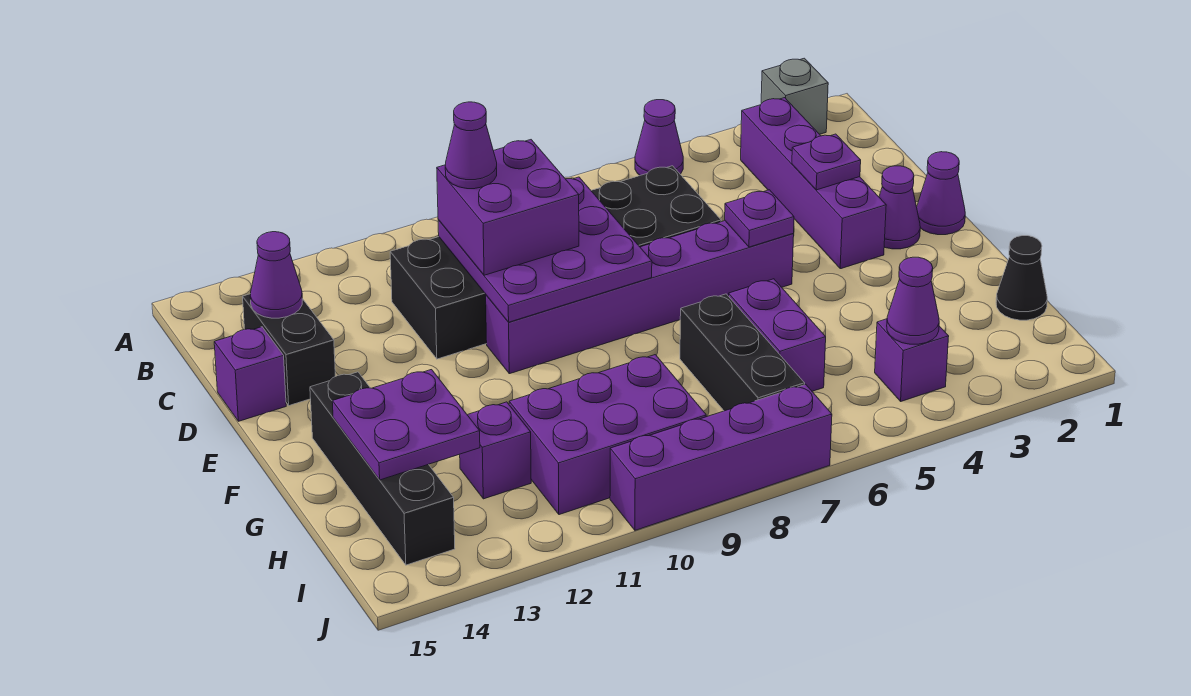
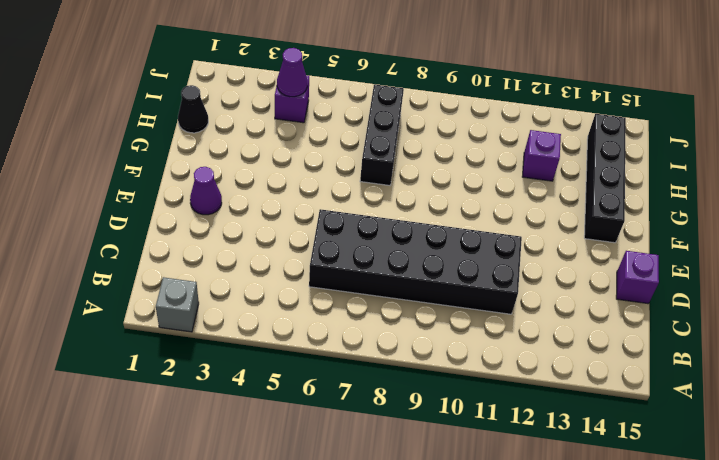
none -> purple cone A5 level 1
none -> purple brick B3:E3 level 1
none -> black brick C14:D14 level 1

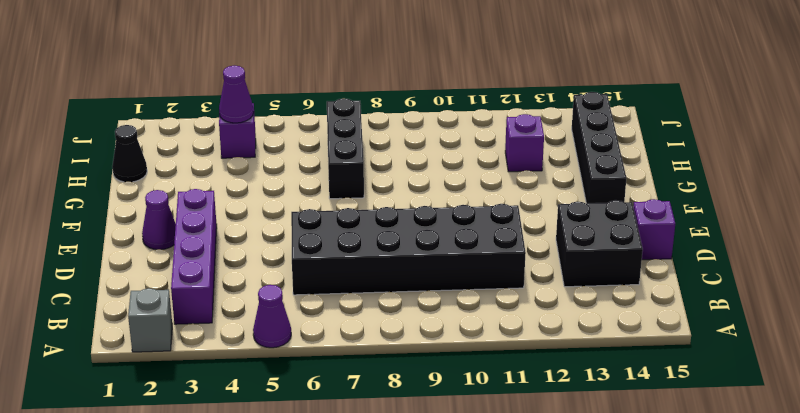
black brick C13:D14 level 1 -> black brick C14:D14 level 1
none -> purple cone E1 level 1
none -> purple brick E5:E10 level 1
none -> purple brick G6:H6 level 1

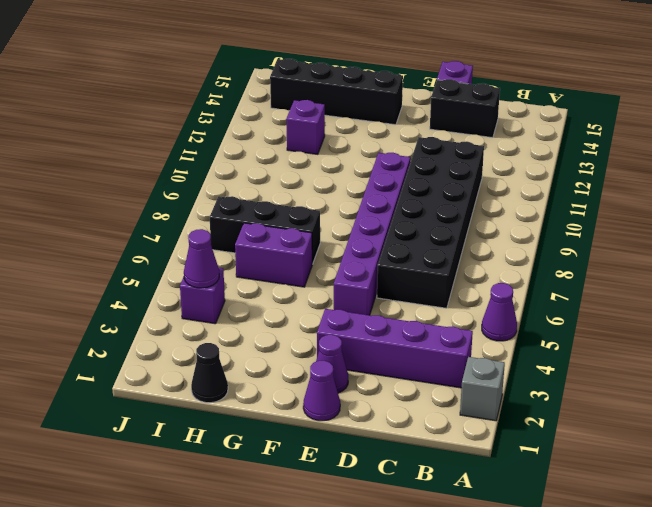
none -> purple brick H9:I11 level 1
none -> purple brick J7:J10 level 1
none -> purple plate C8:E10 level 2

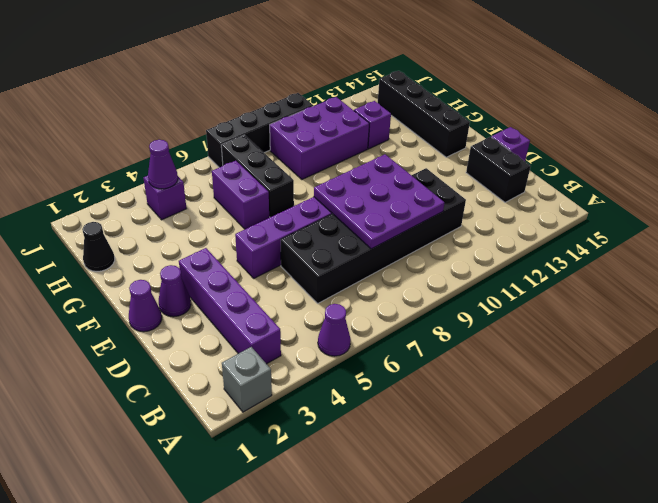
black brick J7:J10 level 1 -> purple brick J7:J10 level 1
none -> purple cone C14 level 2
none -> purple plate D3 level 2
none -> purple plate E5 level 2

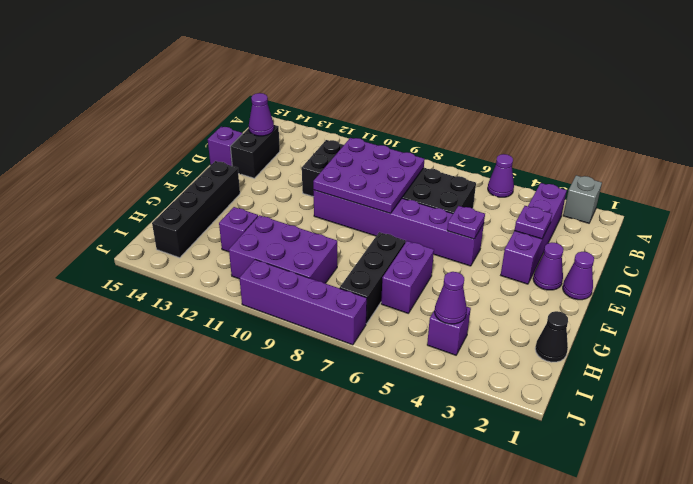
none -> purple plate G13:H14 level 2
none -> purple brick C9:D10 level 3
none -> purple cone C10 level 4

